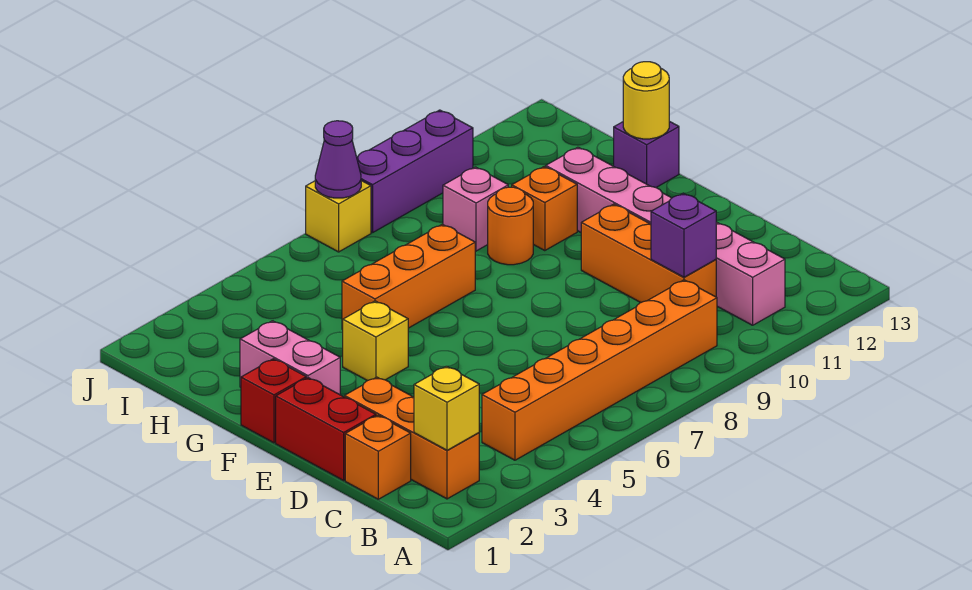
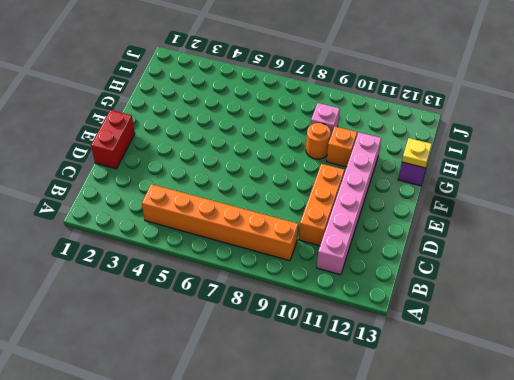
yellow plate G13 level 2 -> yellow round brick G13 level 2
none -> orange brick B2:D2 level 1
none -> orange brick C1 level 1
none -> red brick F1 level 1

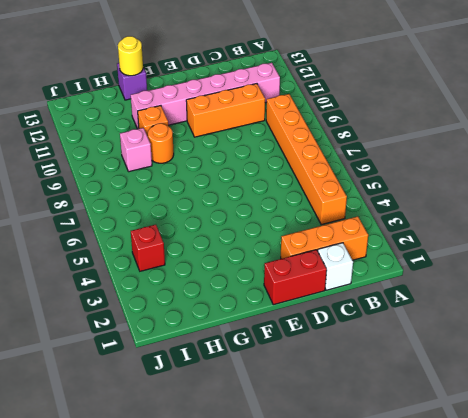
white brick C1 level 1 -> orange brick C1 level 1
red brick I4 level 1 -> red brick F1 level 1
none -> pink brick F2:G2 level 1
none -> yellow brick F4 level 1
none -> orange brick G5:G7 level 1

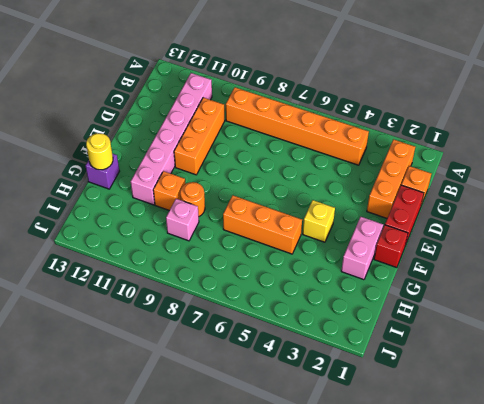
none -> yellow brick J7 level 1
none -> purple brick J8:J10 level 1
none -> yellow brick B2 level 2

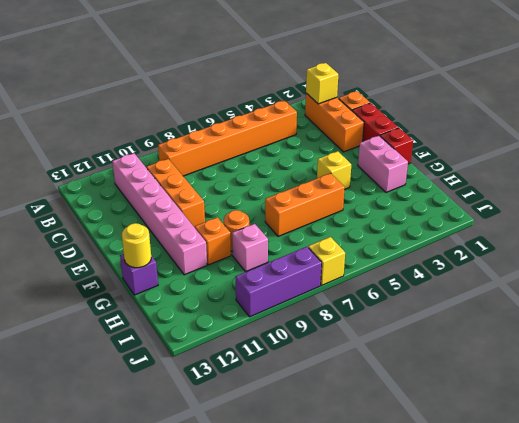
none -> purple brick C10 level 2
none -> purple cone J7 level 2

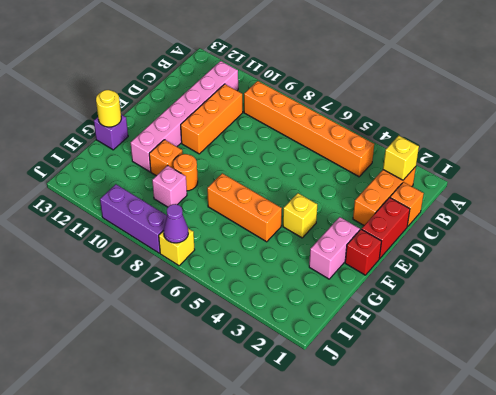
none -> purple brick C10 level 2

